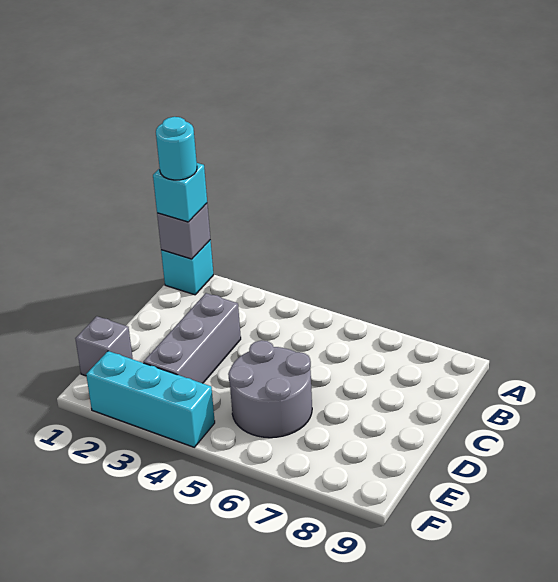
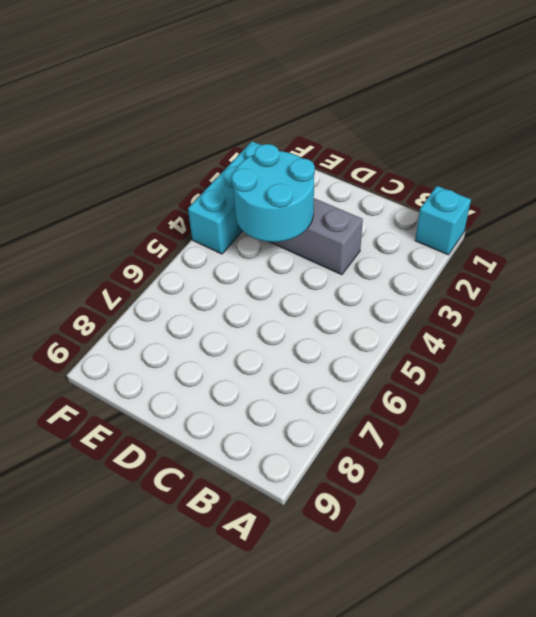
cyan round brick D3:E4 level 2 -> none
none -> grey round brick D5:E6 level 1
none -> grey brick E1 level 1

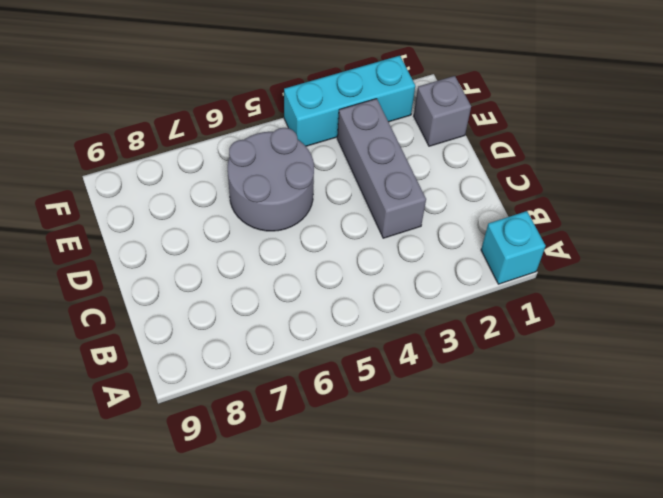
none -> grey brick A1 level 2
none -> cyan brick A1 level 3

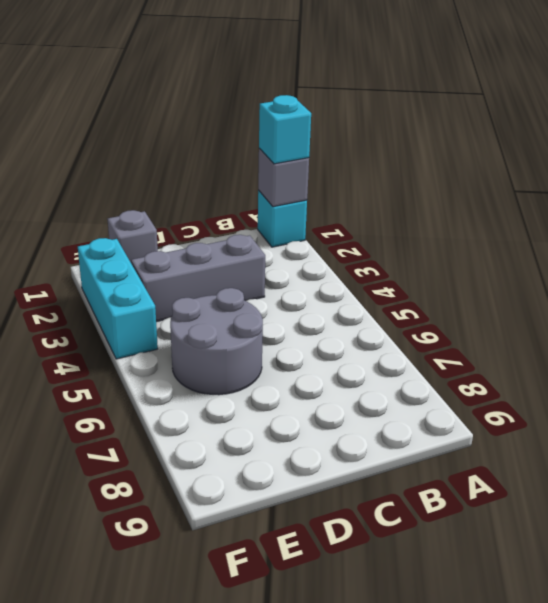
none -> cyan round brick A1 level 4

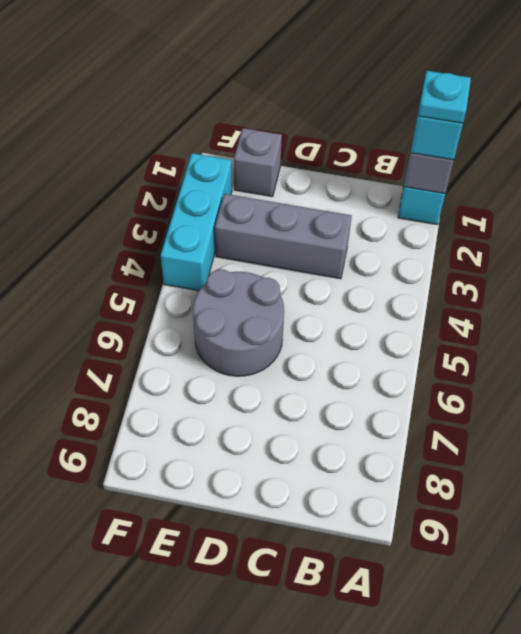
cyan plate A1 level 4 -> cyan round brick A1 level 4

